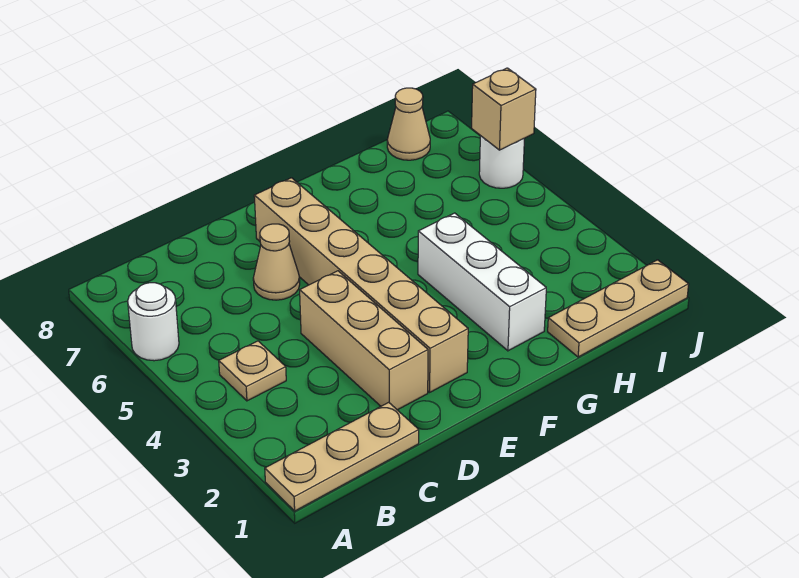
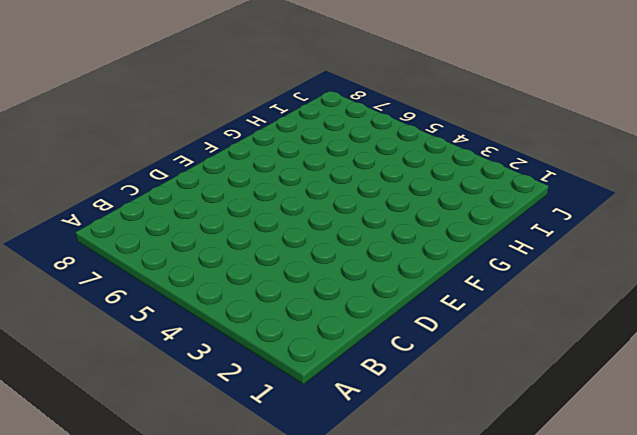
none -> tan plate A1:C1 level 1
none -> white round brick A6 level 1

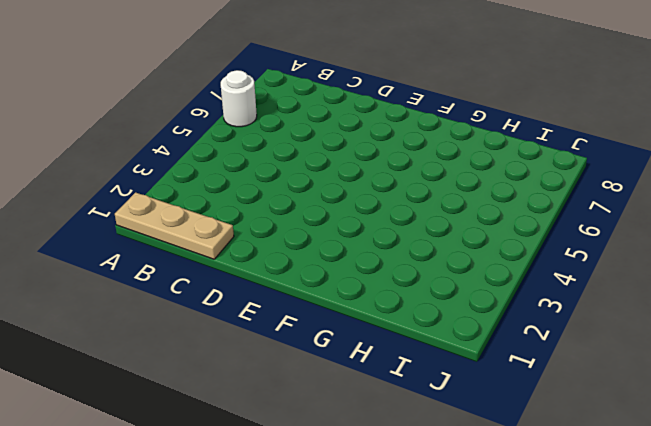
none -> tan plate B4 level 1
none -> tan brick D2:D4 level 1

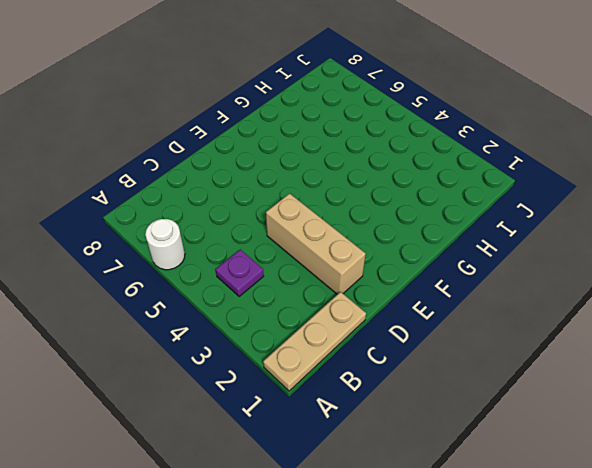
purple plate B4 level 1 -> tan plate B4 level 1
none -> tan cone D6 level 1
none -> tan brick E2:E7 level 1

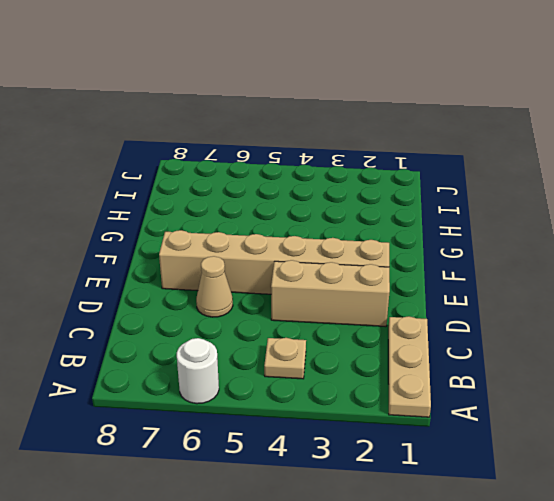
none -> white brick G2:G4 level 1
none -> tan plate H1:J1 level 1

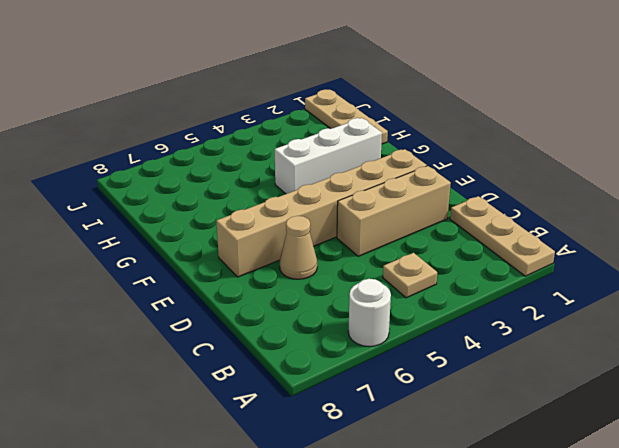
none -> tan cone I8 level 1
none -> white round brick J6 level 1

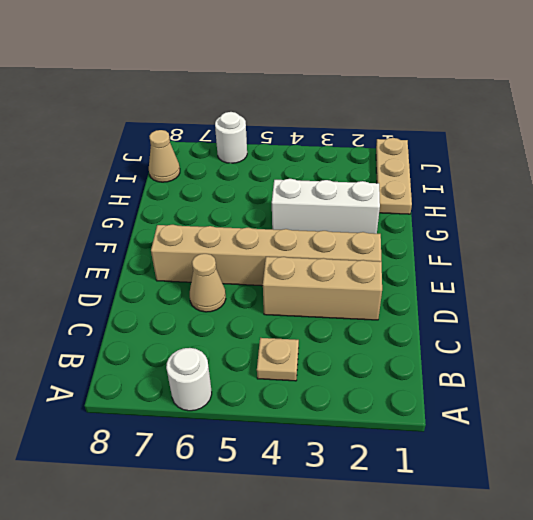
none -> tan plate A1:C1 level 1
none -> tan brick J6 level 2

